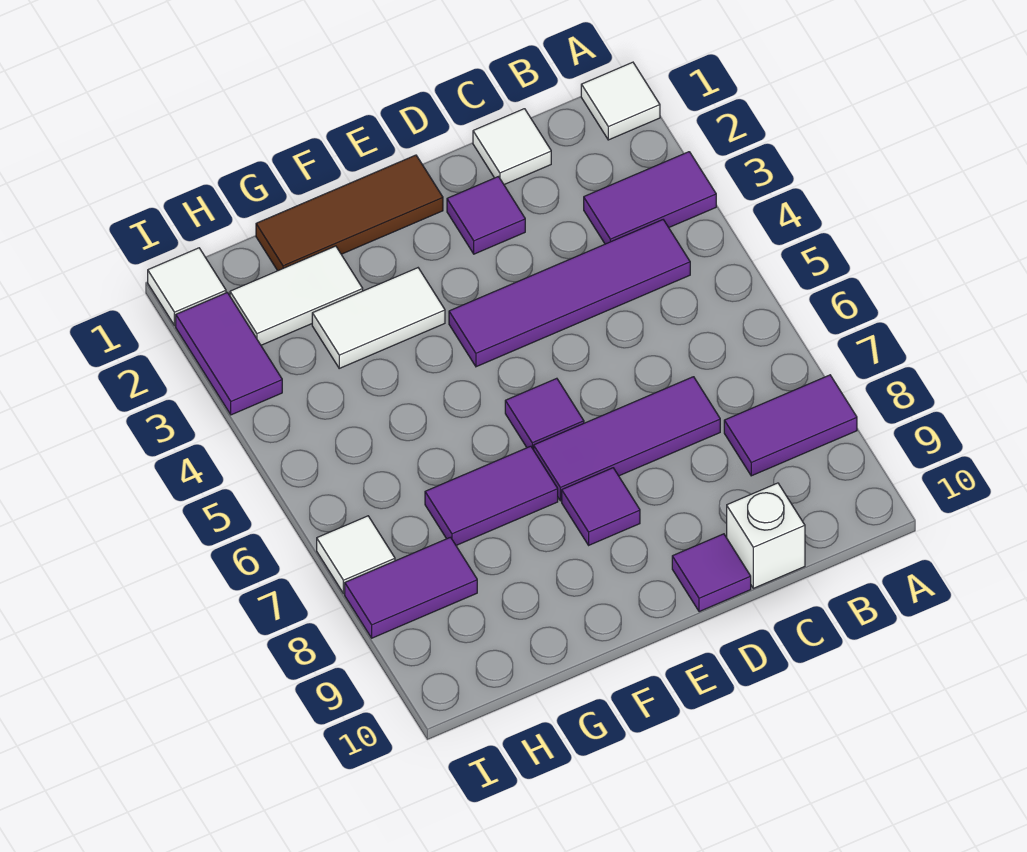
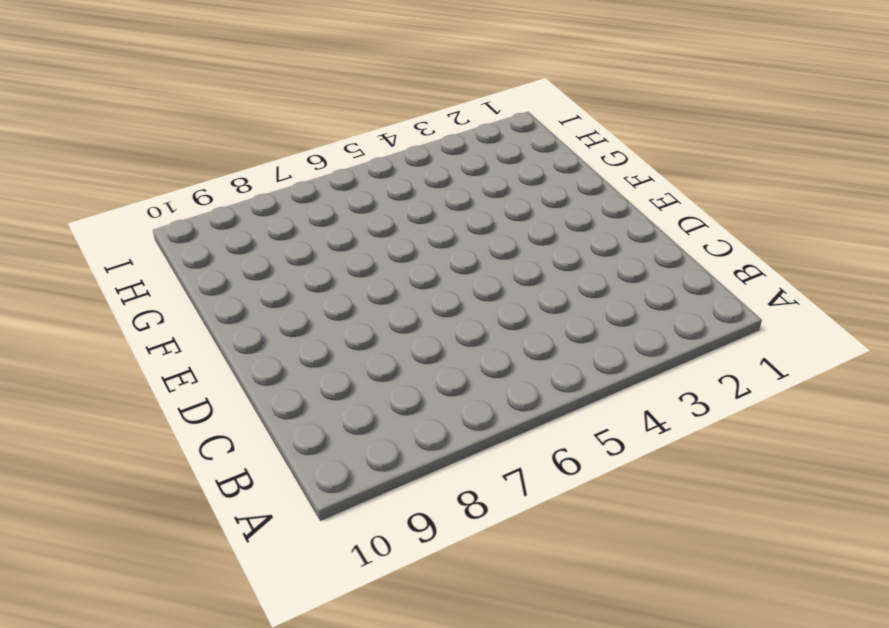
none -> white tile A1 level 1
none -> purple tile A3:B3 level 1
none -> purple tile A8:B8 level 1

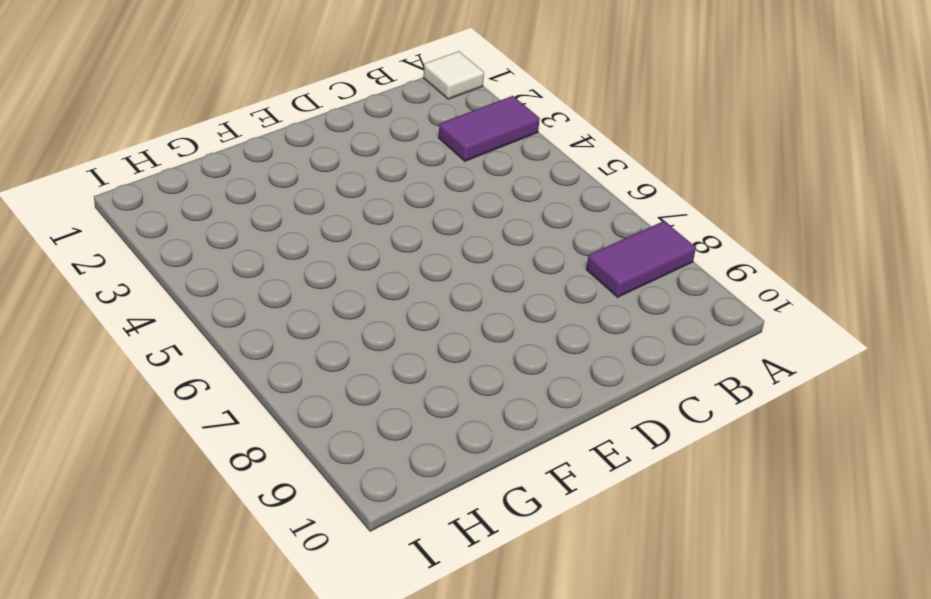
none -> purple tile B4:E4 level 1
none -> white tile C1 level 1
none -> purple tile C7:E7 level 1

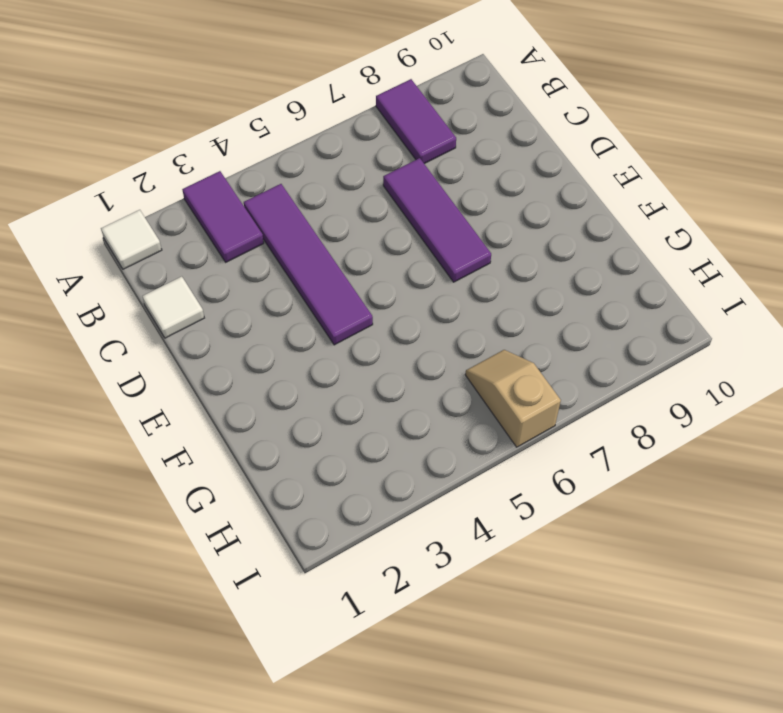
tan slope H6:I6 level 1 top I -> none
none -> white brick C10 level 1
none -> purple tile D2 level 1
none -> purple tile D10 level 1

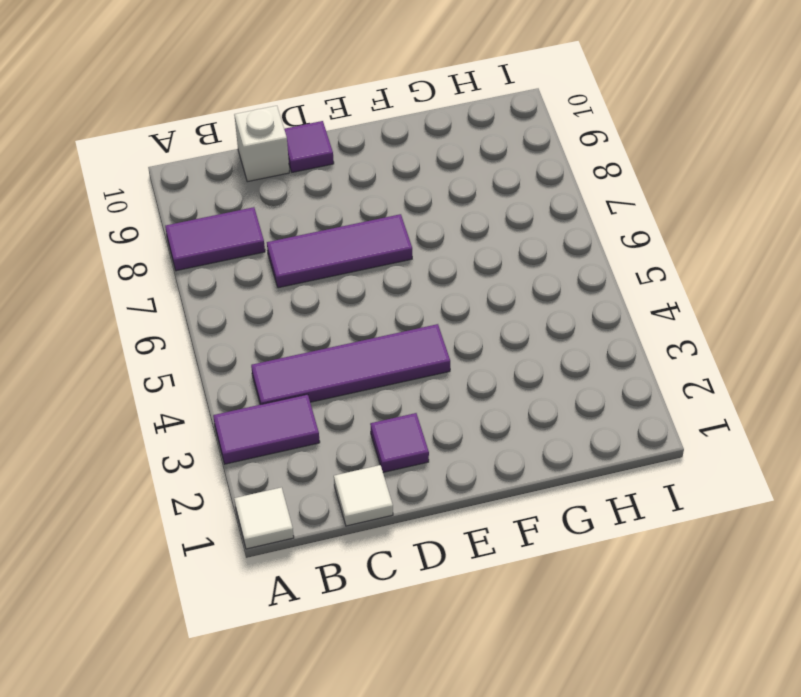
none -> brown tile E1:G1 level 1
none -> purple tile E6 level 1
none -> purple tile E8 level 1

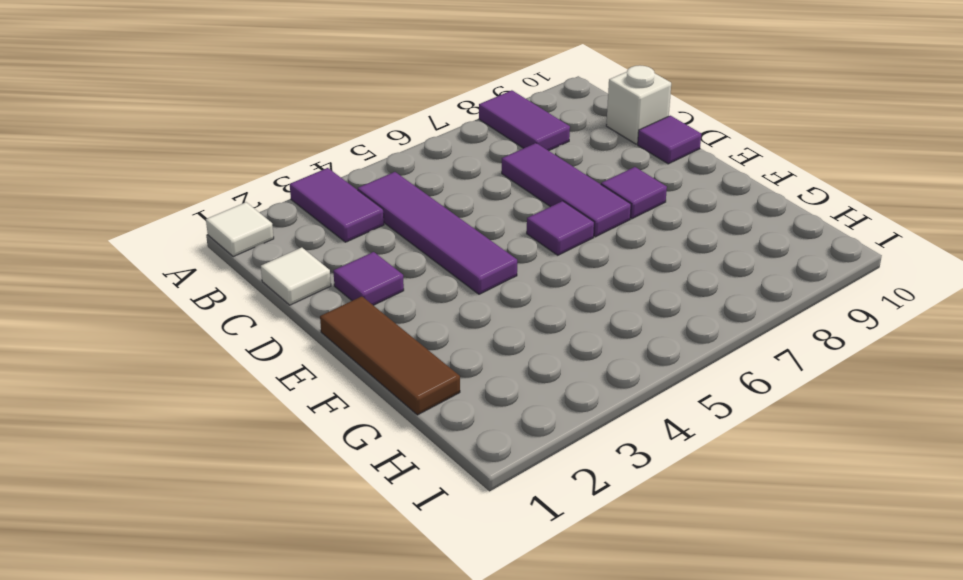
none -> white tile F3:G3 level 1
none -> purple tile F7:G7 level 1
none -> white tile G2:H2 level 1

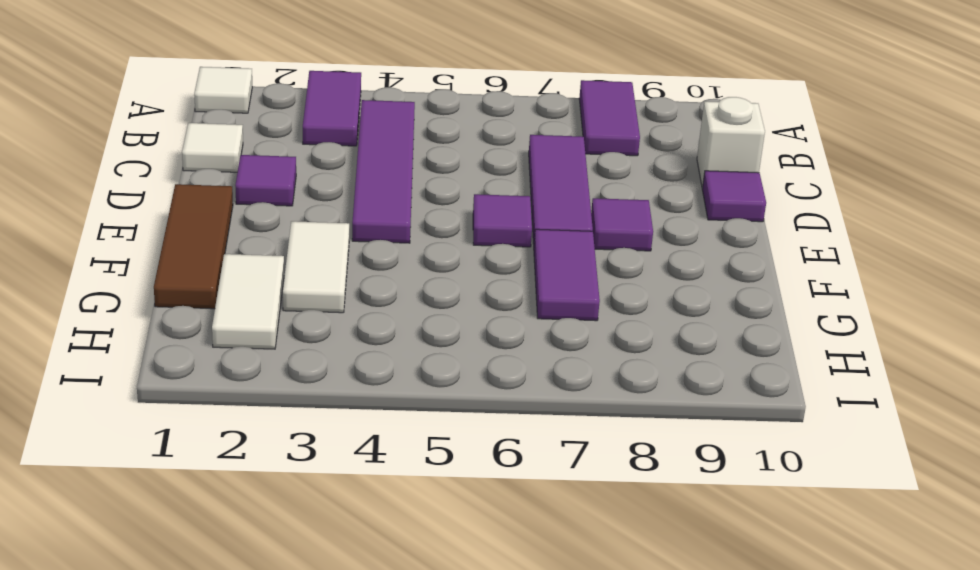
none -> purple tile H8:I8 level 1
none -> white tile I1 level 1
none -> purple tile I2:I3 level 1

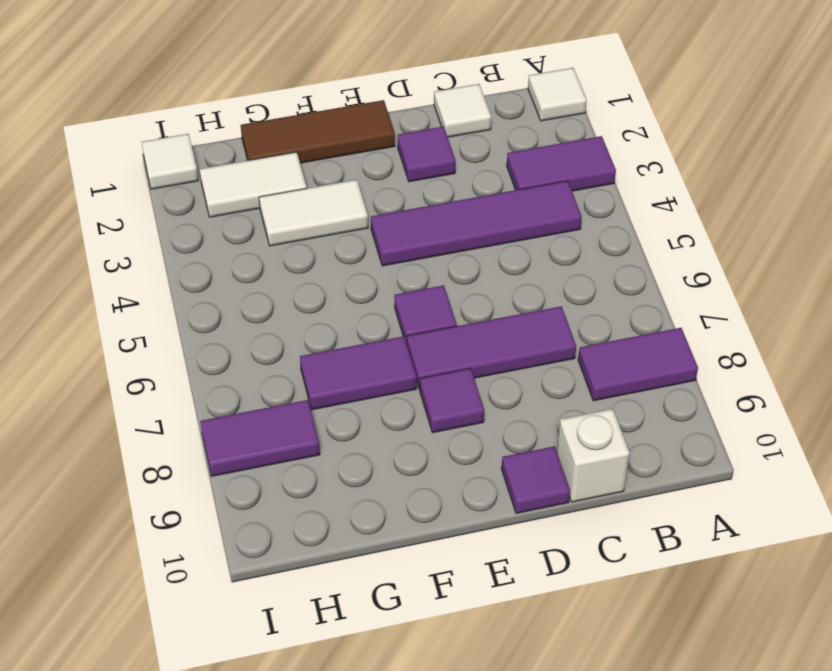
none -> purple tile I2:I3 level 1
none -> white tile I7 level 1

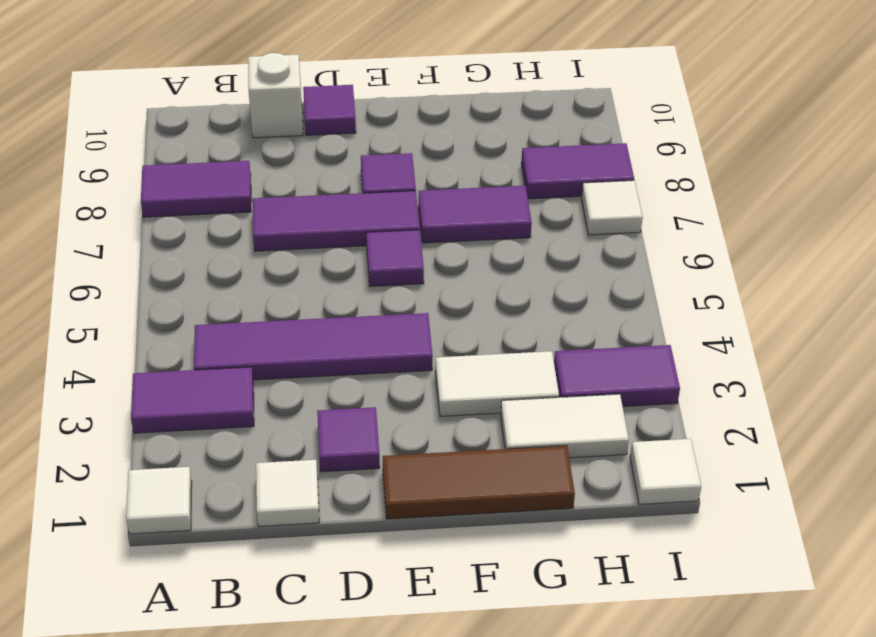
purple tile H3:I3 level 1 -> purple tile I2:I3 level 1

